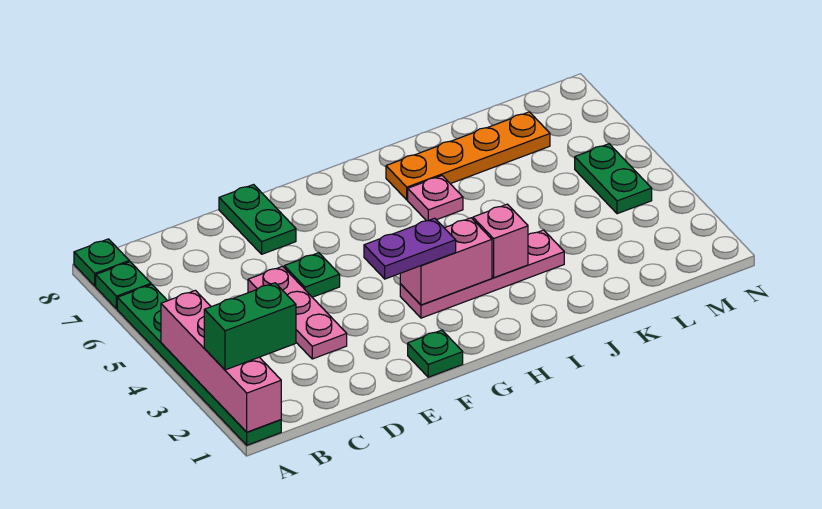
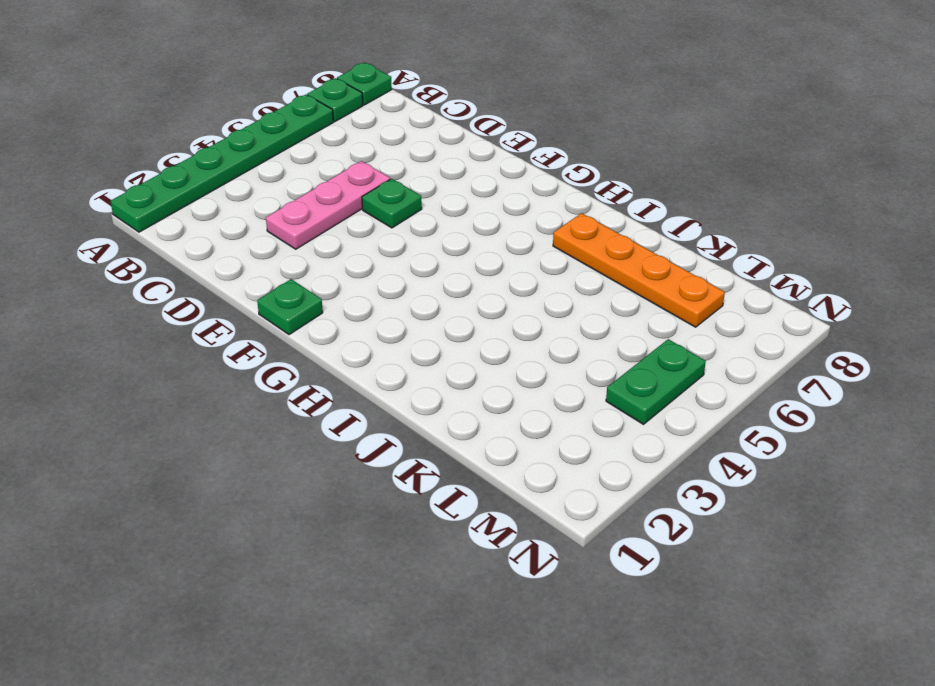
none -> green plate E7:E8 level 1
none -> pink plate G3:J3 level 1
none -> pink plate I6 level 1

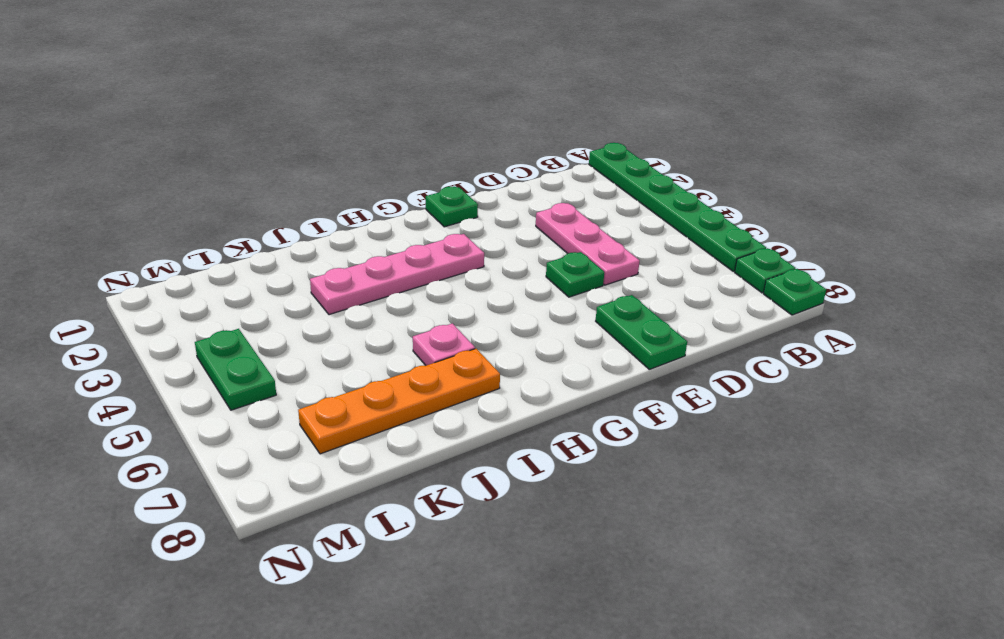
none -> pink brick A1:A4 level 2
none -> pink brick G3:H3 level 2
none -> pink brick I3 level 2

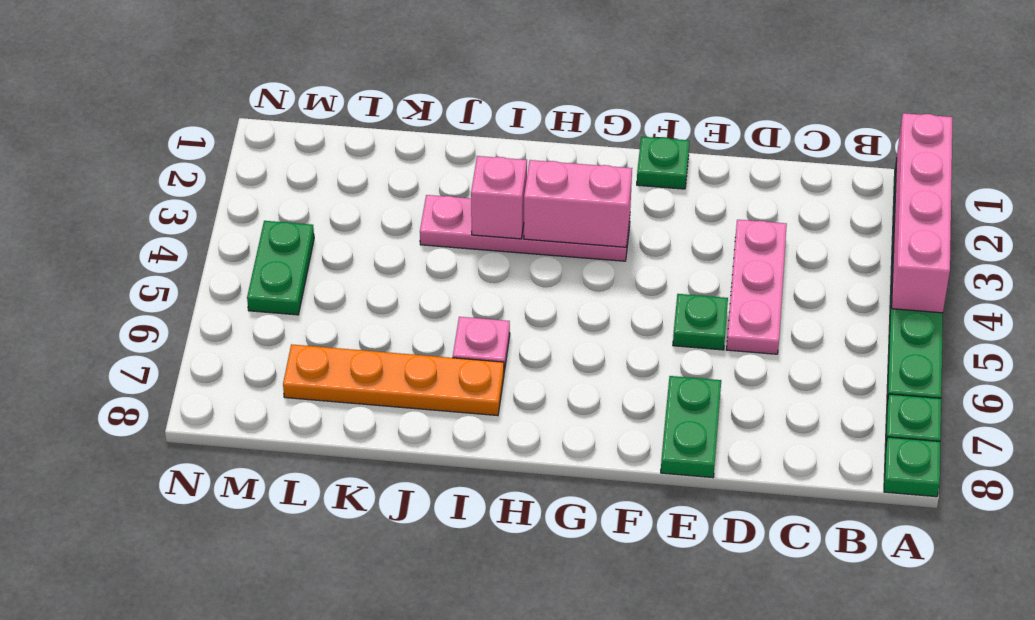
none -> green brick A2:B2 level 3
none -> purple plate F3:G3 level 3

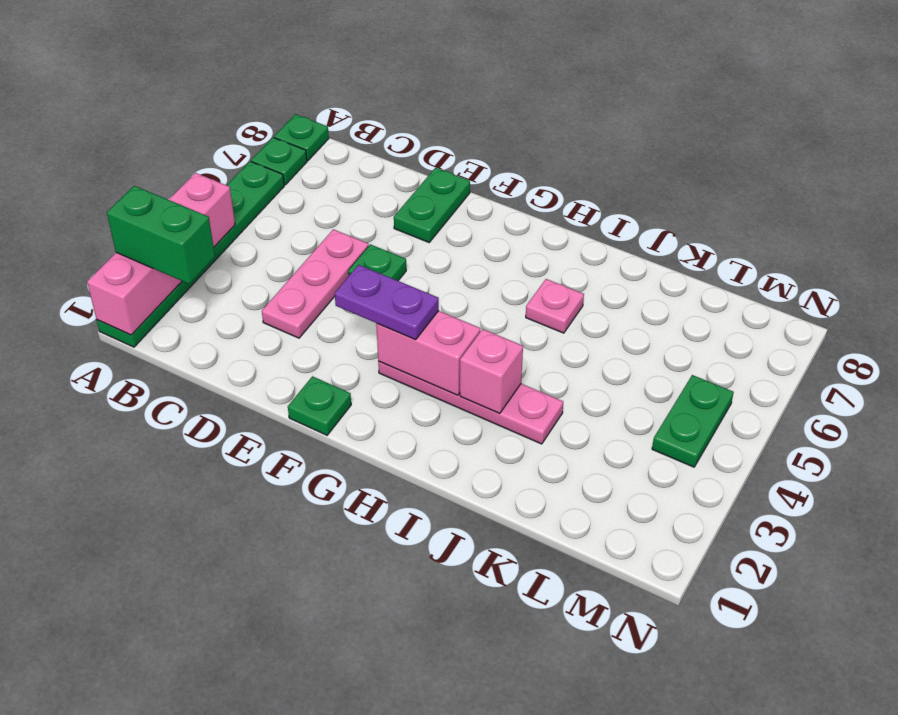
none -> orange plate I7:L7 level 1

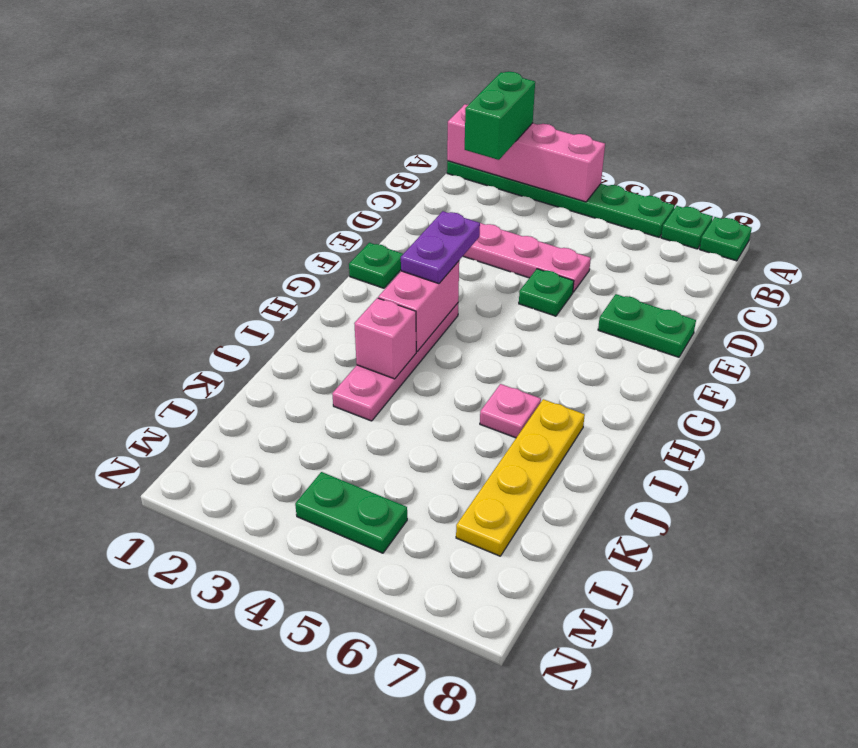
yellow plate I7:L7 level 1 -> orange plate I7:L7 level 1

